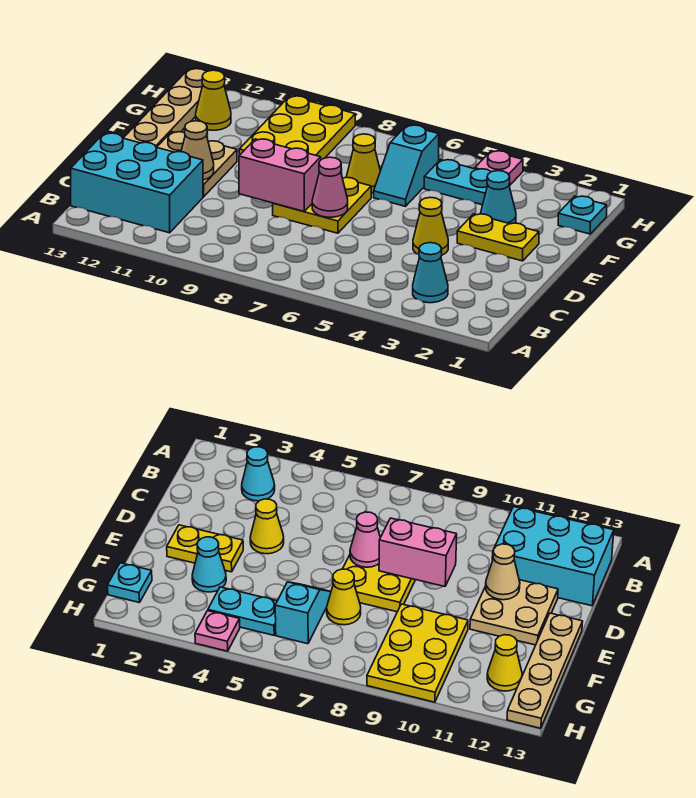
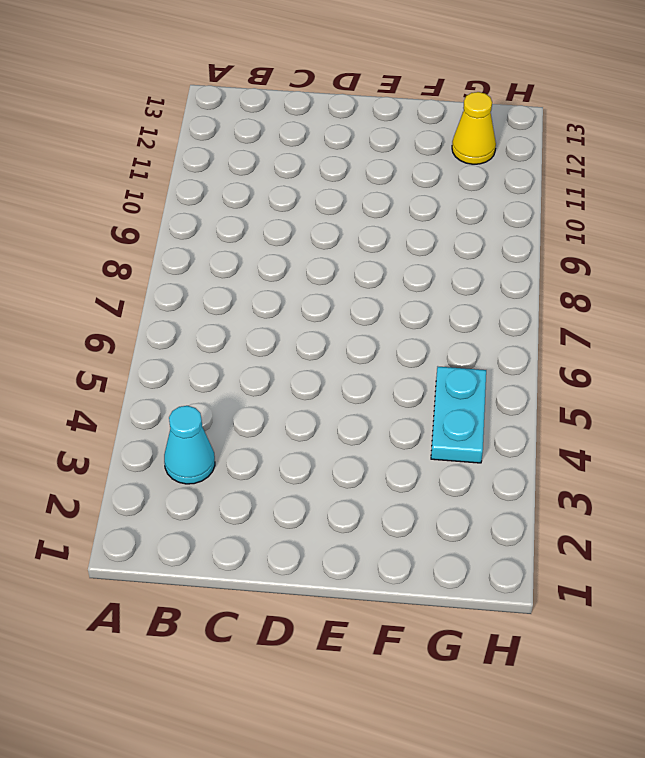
none -> cyan brick B11:C13 level 1
none -> yellow cone D4 level 1
none -> yellow plate D7:E8 level 1

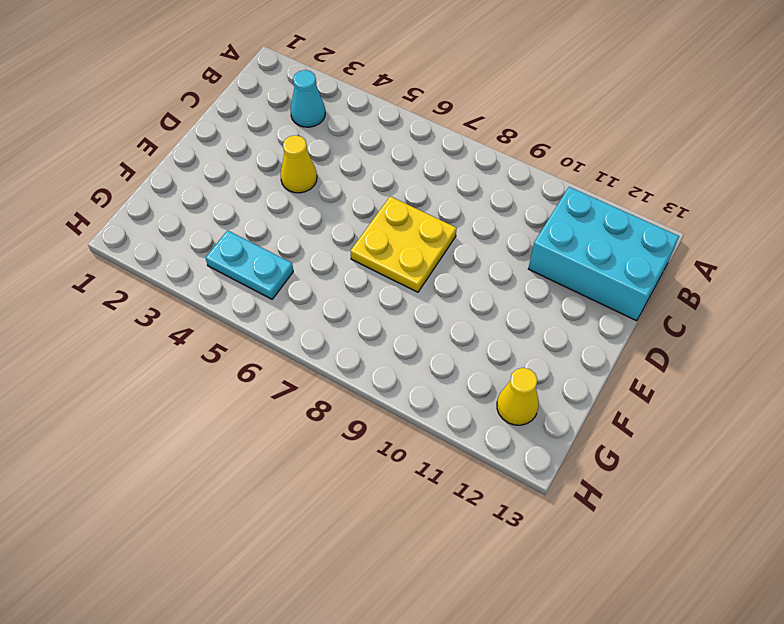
none -> tan plate D11:E12 level 1
none -> yellow plate E2:E3 level 1
none -> tan plate E13:H13 level 1

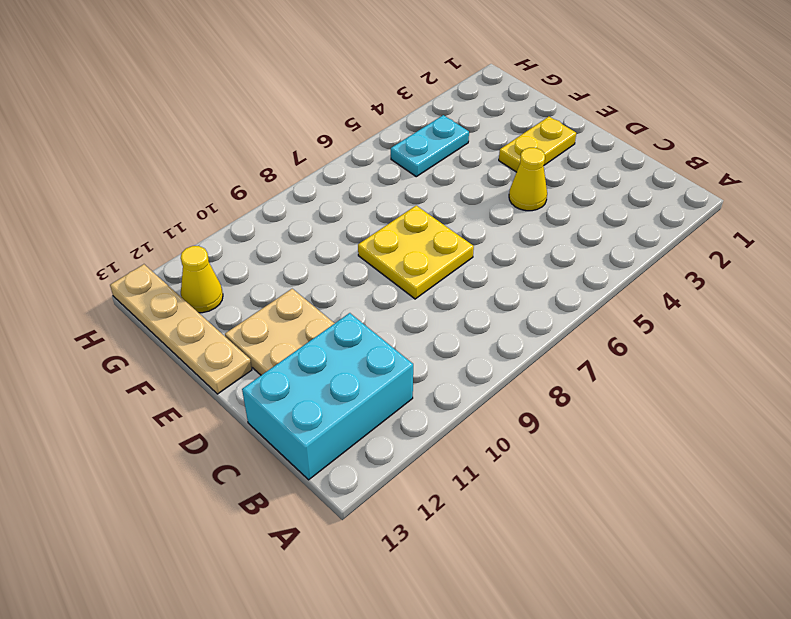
none -> cyan cone B3 level 1
none -> cyan cone F3 level 1
none -> cyan slope F6:G6 level 1 top G

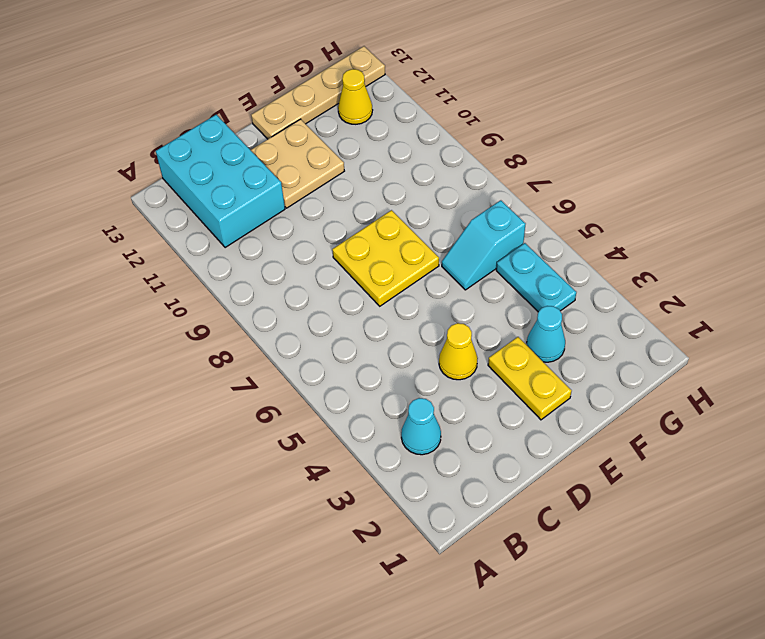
none -> yellow cone F7 level 1
none -> yellow plate F9:H10 level 1
none -> cyan plate G1 level 1

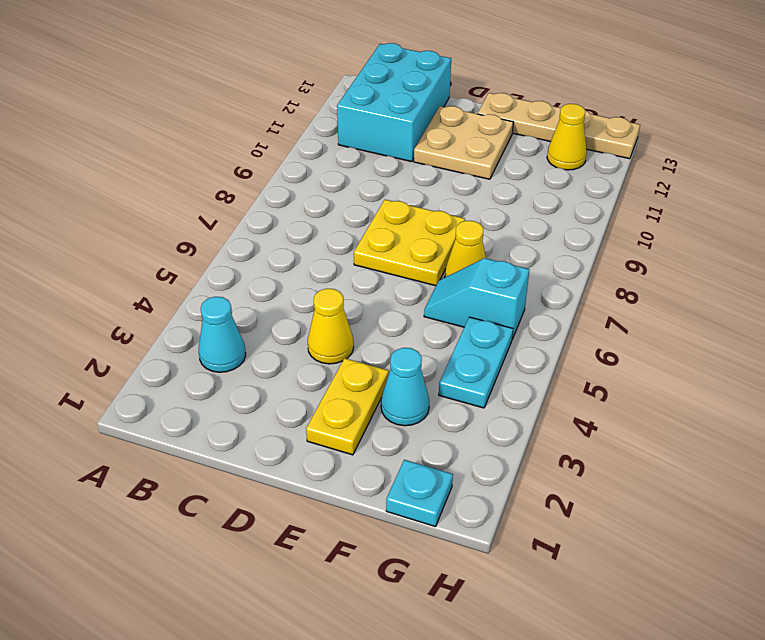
none -> yellow plate F9:H10 level 1
none -> pink plate H4 level 1
none -> pink cone D7 level 2

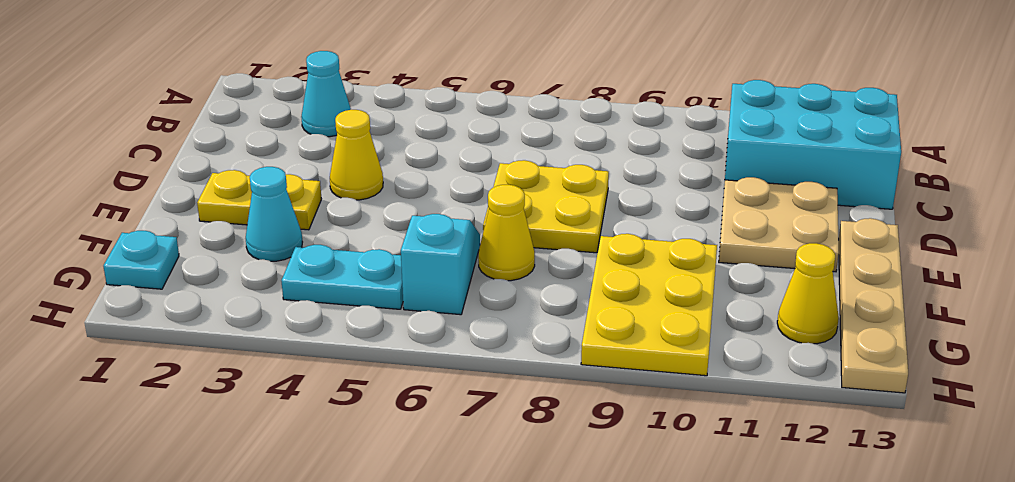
none -> pink plate H4 level 1
none -> pink cone D7 level 2
none -> pink brick D8:D9 level 2

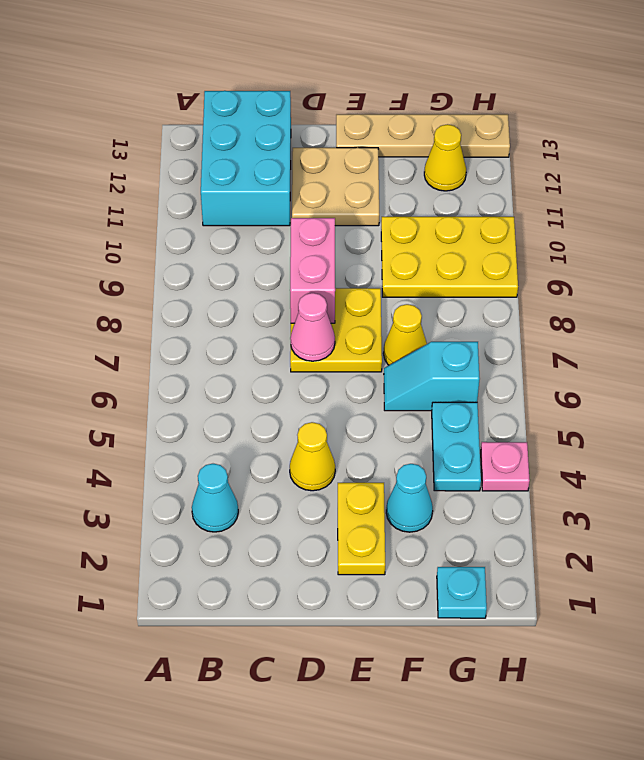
none -> tan cone D11 level 2

